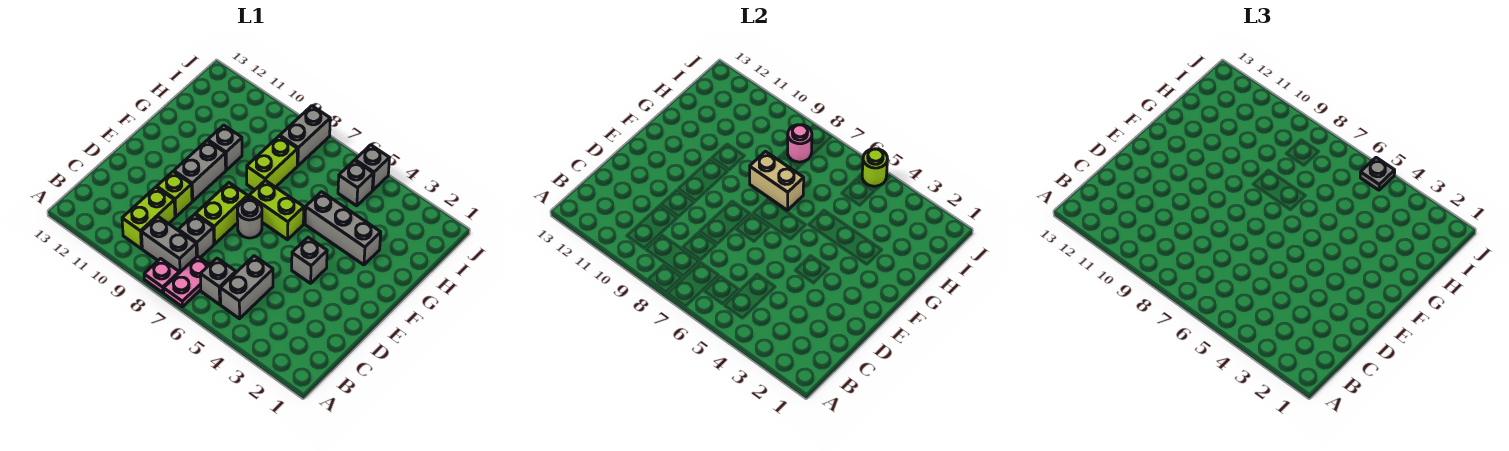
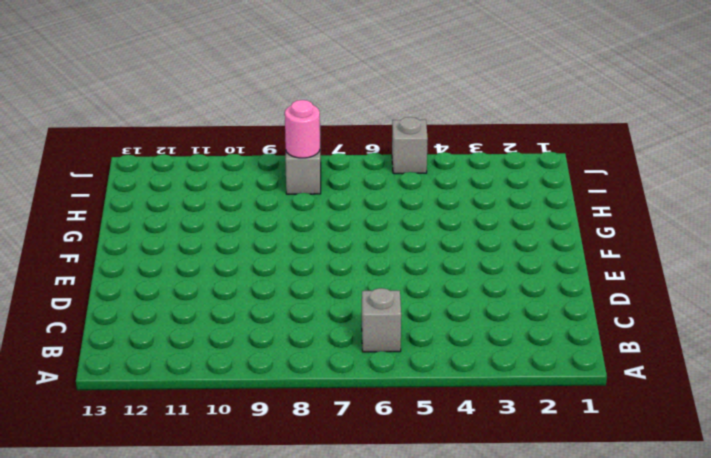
none -> pink plate A7:B7 level 1
none -> pink plate A8 level 1
none -> grey brick B5:C5 level 1

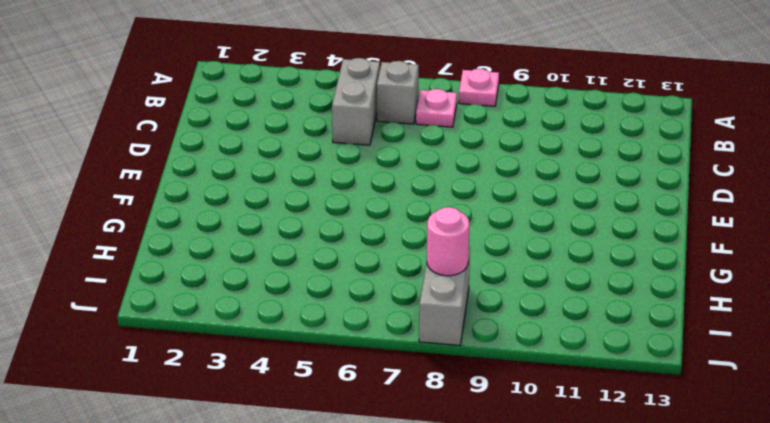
pink plate B7 level 1 -> pink plate A7:B7 level 1
none -> grey brick B8:B9 level 1
none -> lime brick B10:C10 level 1
none -> grey brick C8 level 1

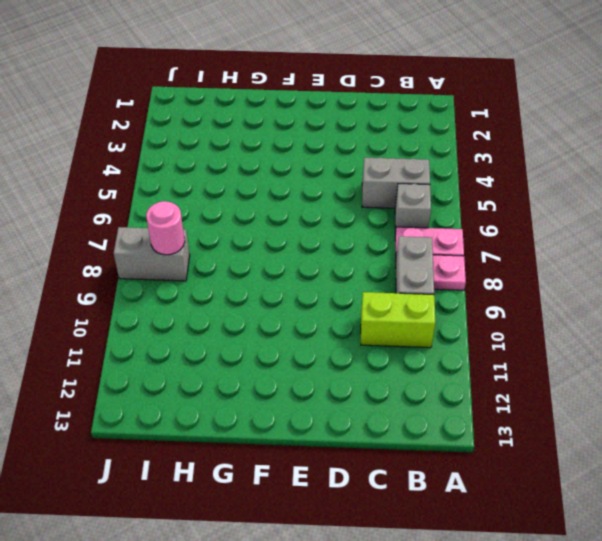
none -> grey brick C8 level 1
none -> lime brick D8:E8 level 1
none -> lime brick D10 level 1

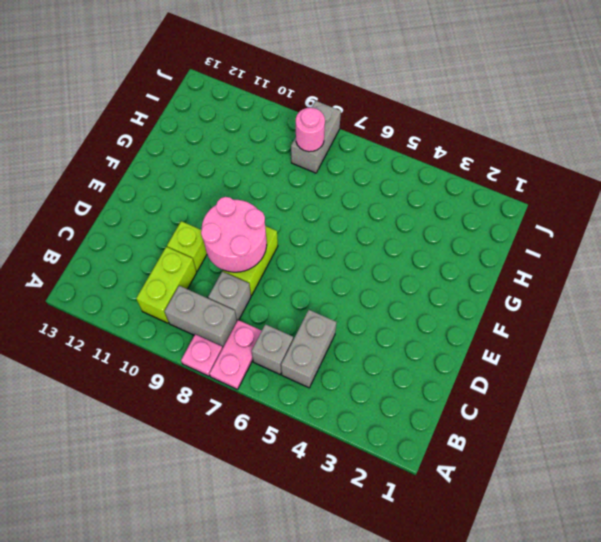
pink round brick D8:E9 level 2 -> none
none -> grey brick E4 level 1
none -> grey round brick E7 level 1
none -> grey brick E10:F10 level 1

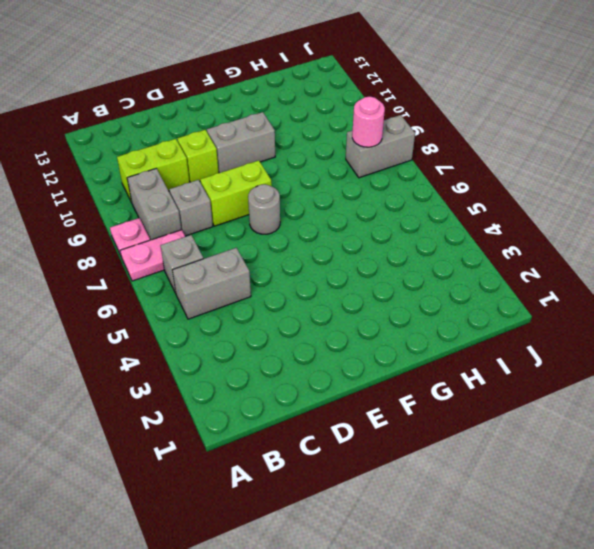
none -> grey brick E4 level 1
none -> lime brick F6:F7 level 1
none -> grey brick G3:G5 level 1

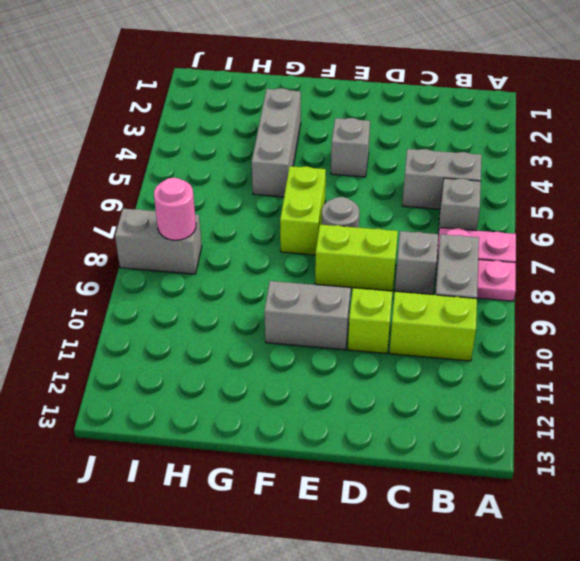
none -> lime brick G8:H8 level 1
none -> grey brick G10 level 1
none -> grey brick I5 level 1

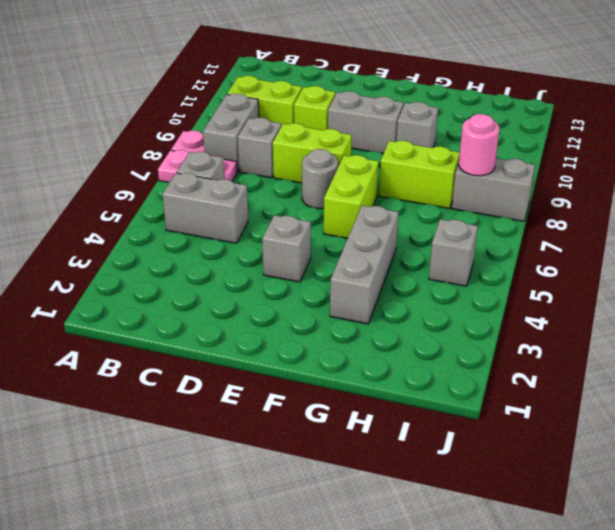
none -> grey brick J5 level 1
none -> tan brick G7:G8 level 2
none -> lime round brick J5 level 2

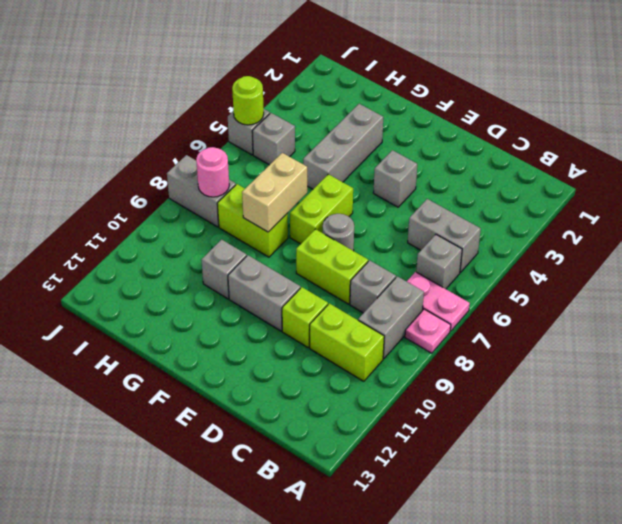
none -> grey plate J5 level 3

